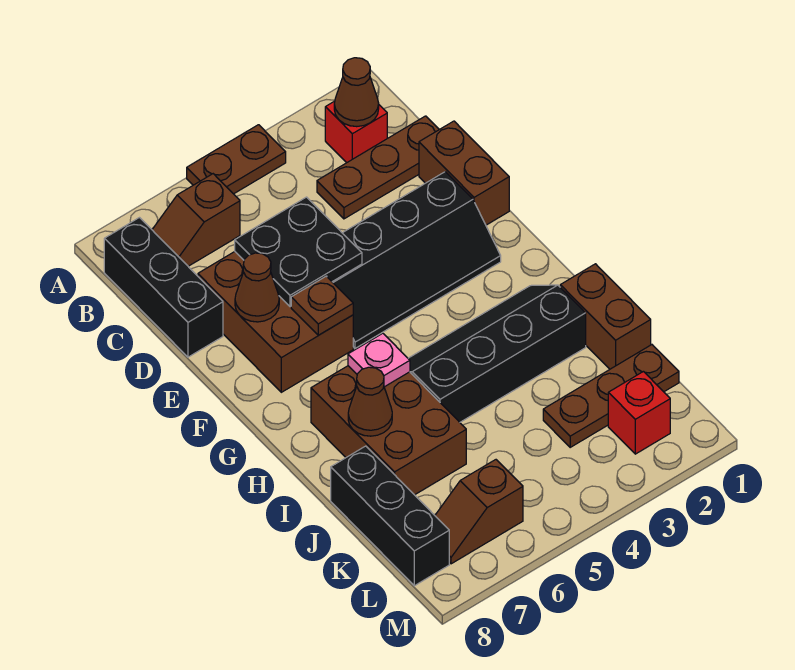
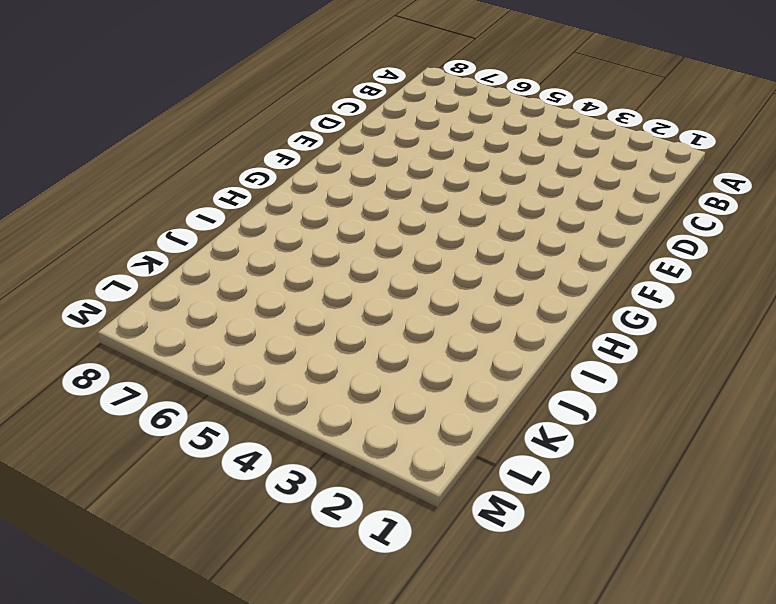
none -> brown plate A4:A5 level 1
none -> red brick B2 level 1
none -> brown slope B6:B7 level 1 top 6

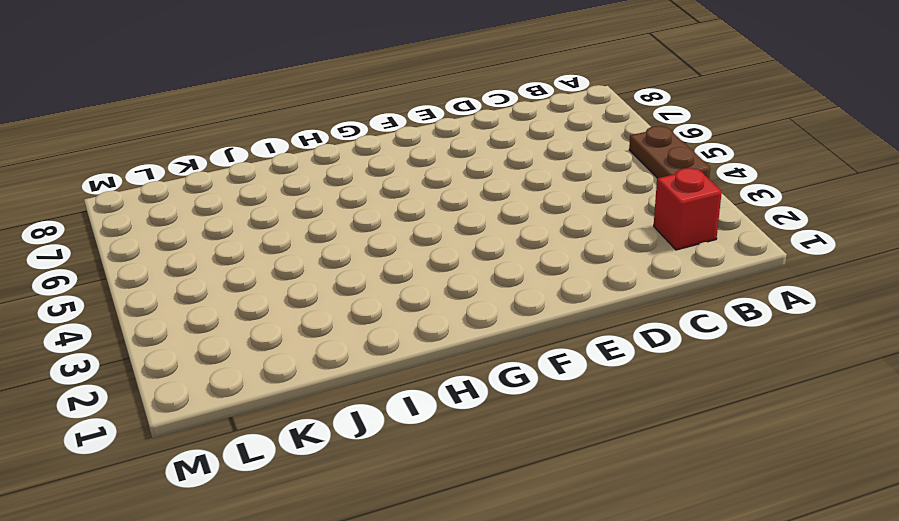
none -> brown slope B6:B7 level 1 top 6
none -> black brick B8:D8 level 1
none -> brown plate C1:C3 level 1

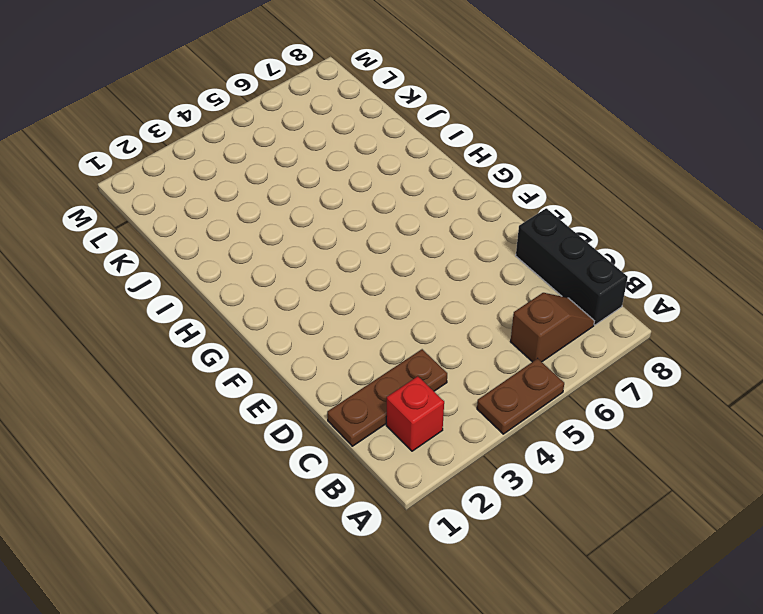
none -> brown brick D1:E1 level 1
none -> brown brick D6:F7 level 1
none -> black slope E2:F5 level 1 top E

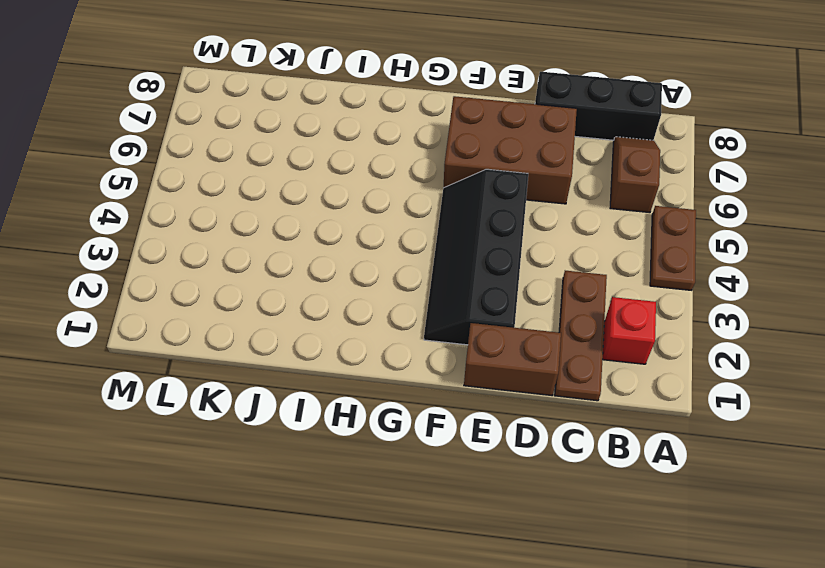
none -> black slope H2:I5 level 1 top I
none -> brown brick H6:J7 level 1
none -> brown brick I1:J1 level 1

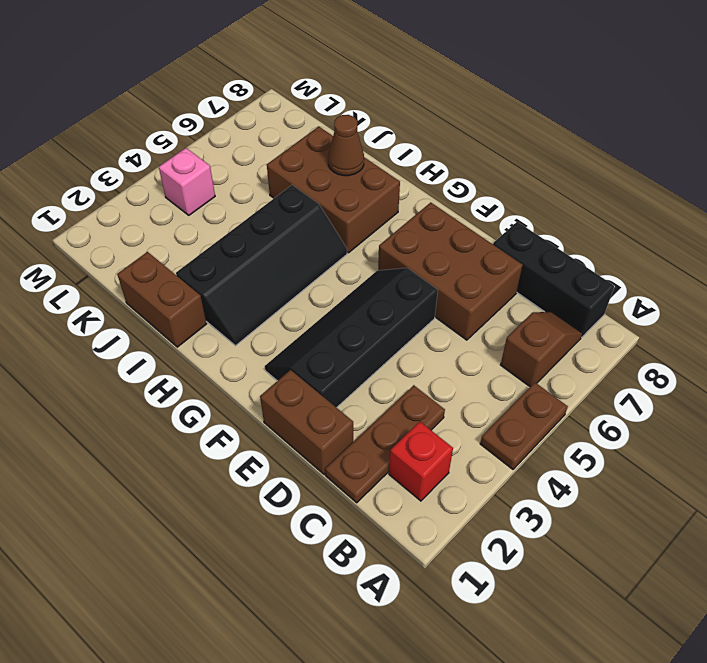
pink brick L4 level 1 -> none
none -> black brick J8:L8 level 1
none -> brown plate K1:K3 level 1
none -> red brick L2 level 1

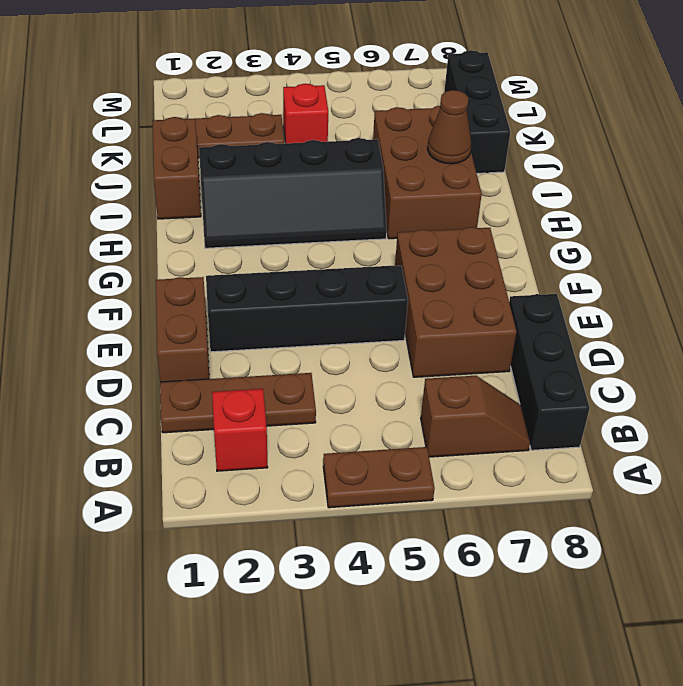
red brick K4 level 1 -> red brick L2 level 1
none -> brown slope L6:L7 level 1 top 6
none -> brown cone B2 level 2
none -> black plate D5:E6 level 2

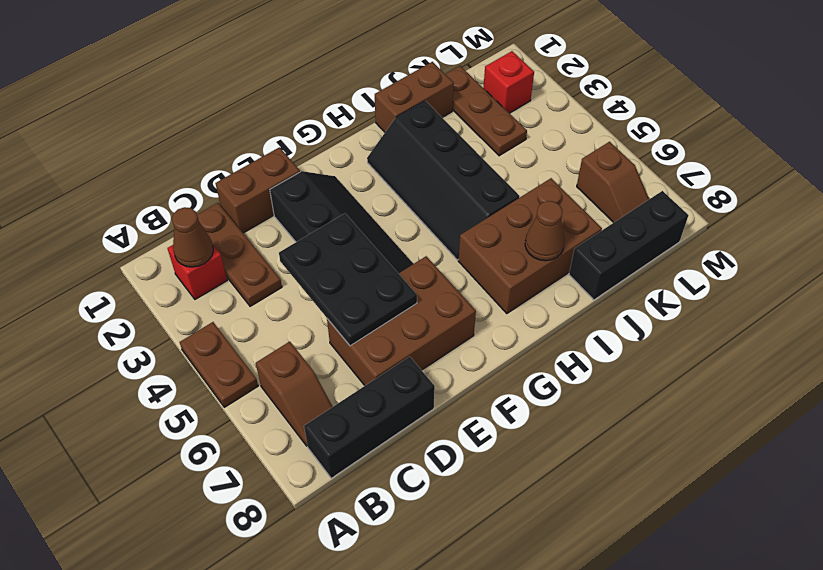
black plate D4:E6 level 2 -> black plate D5:E6 level 2
none -> brown cone E7 level 2
none -> brown plate F6 level 2
none -> pink plate H6 level 2

